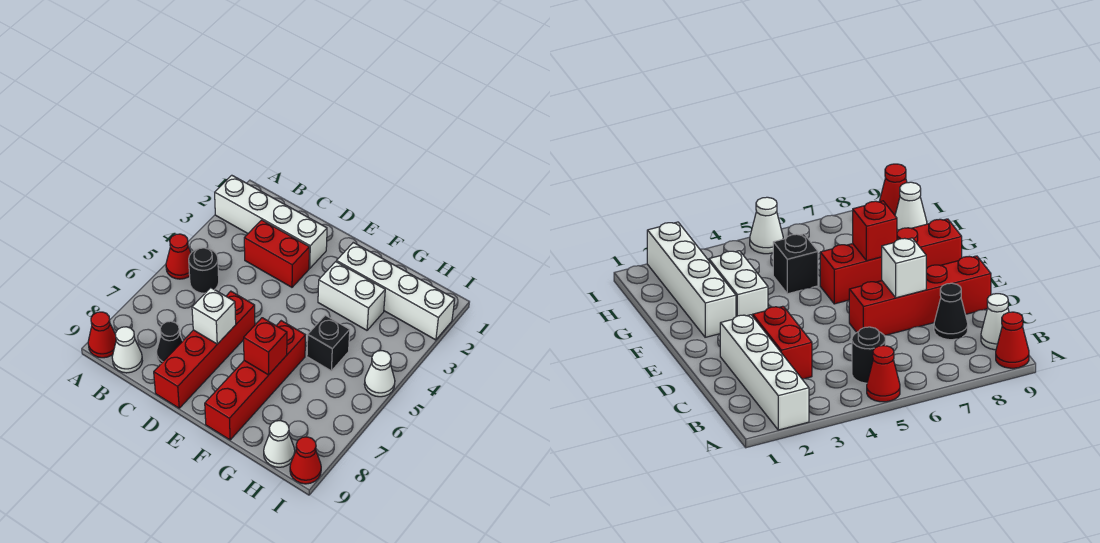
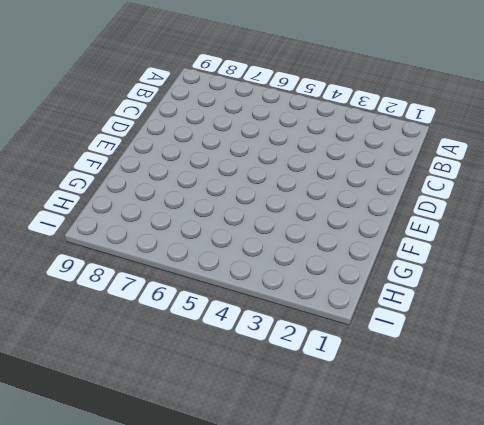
none -> white brick A2:D2 level 1
none -> red cone A5 level 1
none -> red cone A9 level 1

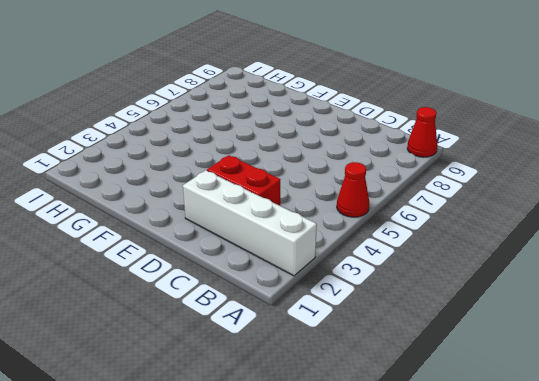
none -> black round brick B5 level 1
none -> white cone B9 level 1
none -> black cone C8 level 1

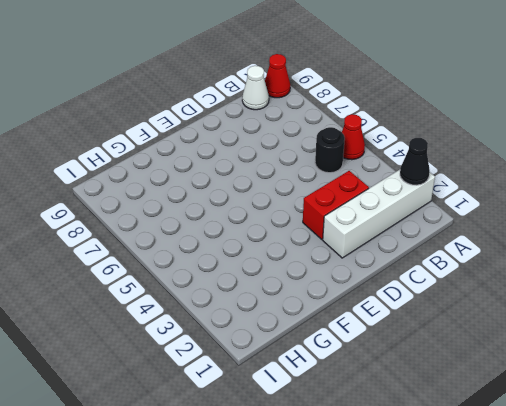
black cone A2 level 2 -> black cone C8 level 1
none -> red brick D6:D9 level 1
none -> white brick F2:I2 level 1
none -> white brick F3:G3 level 1

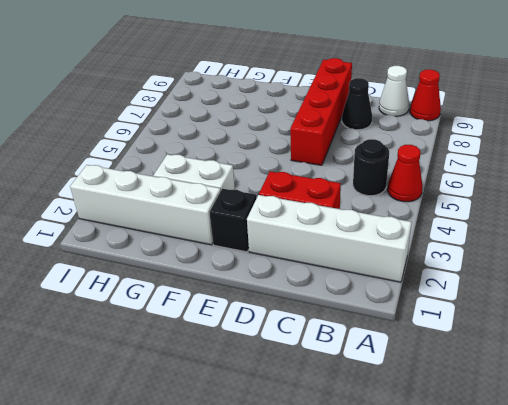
black brick E2 level 1 -> black brick G5 level 1
none -> red brick F6:F9 level 1
none -> white cone H9 level 1
none -> white cone I5 level 1

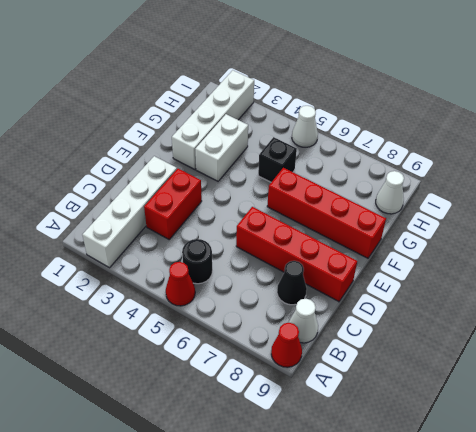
none -> red cone I9 level 1
none -> white brick D7 level 2
none -> red brick F7 level 2

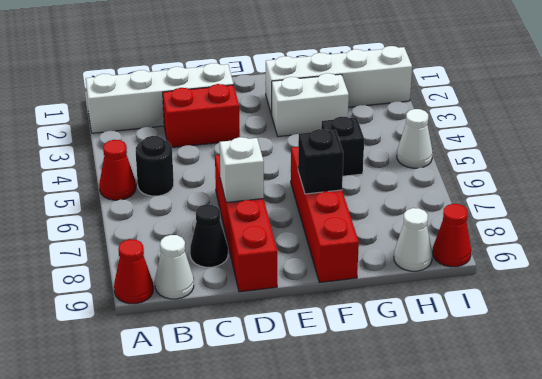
black brick F7 level 2 -> red brick F7 level 2

